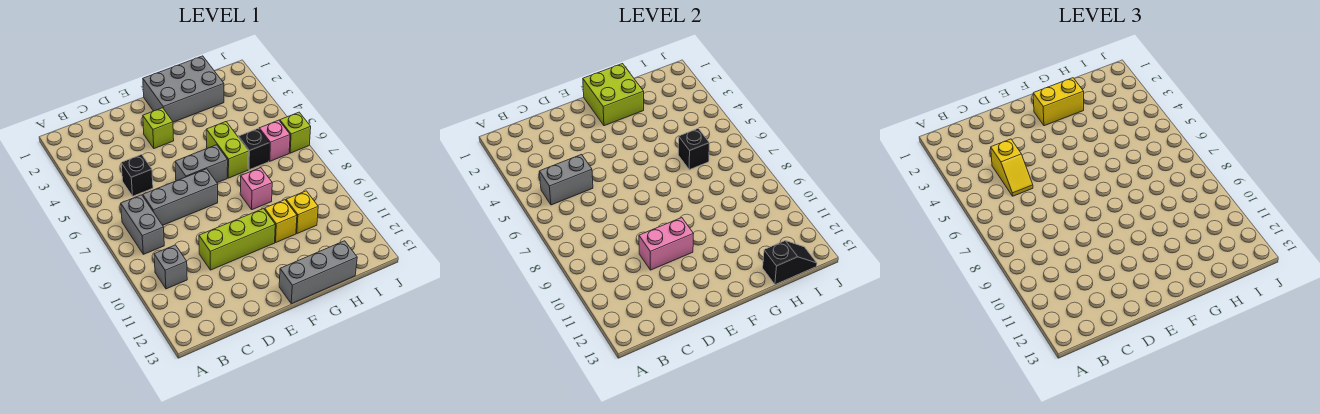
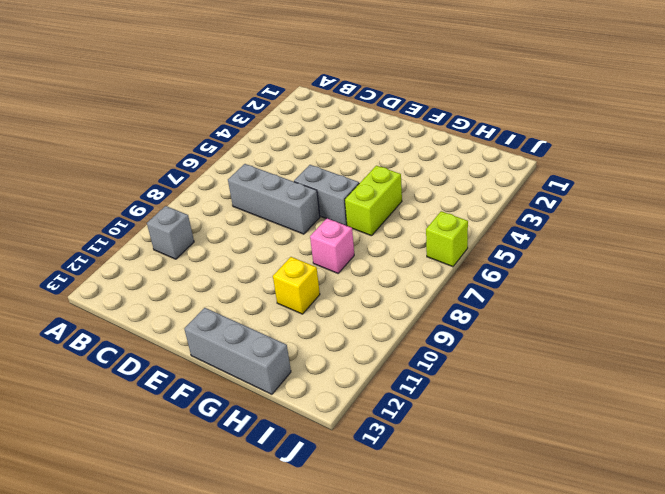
none -> grey brick B7:B8 level 1
none -> black brick C5 level 1
none -> lime brick D10:F10 level 1

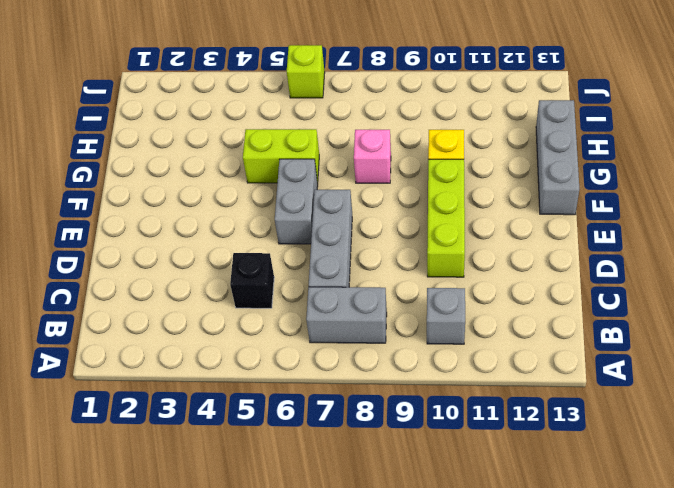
none -> lime brick E3 level 1
none -> grey brick F1:H2 level 1
none -> black brick H6 level 1

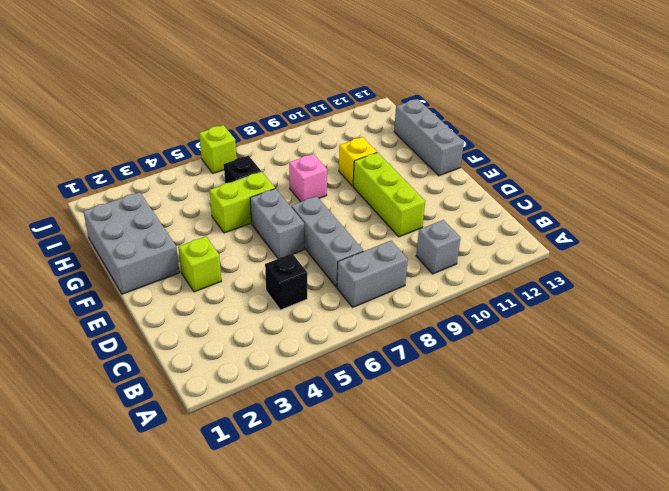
none -> yellow brick H10 level 1
none -> pink brick I6 level 1
none -> grey brick B5:C5 level 2

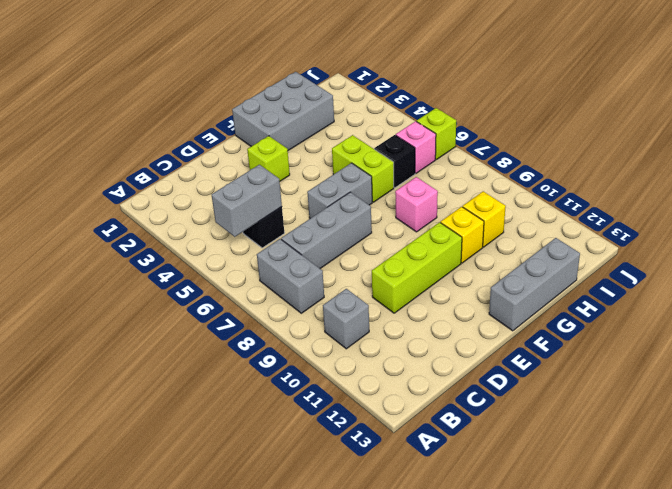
none -> pink brick D10:E10 level 2
none -> lime brick F1:G2 level 2
none -> black brick H6 level 2

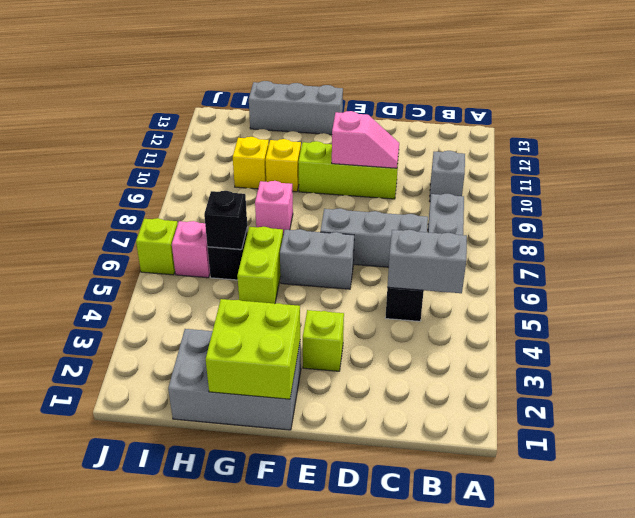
pink slope D10:E10 level 2 top E -> pink brick D10:E10 level 2
none -> black slope H13:I13 level 2 top H
none -> yellow slope C4:C5 level 3 top 4
none -> yellow brick F2:G2 level 3

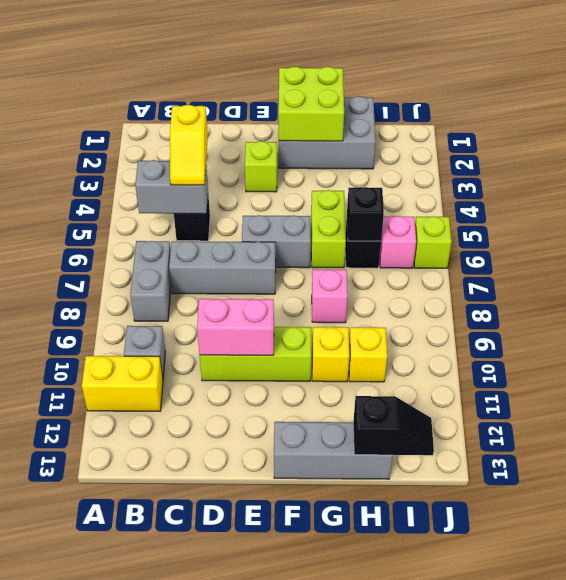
yellow brick A11:B11 level 1 -> yellow brick F2:G2 level 3

